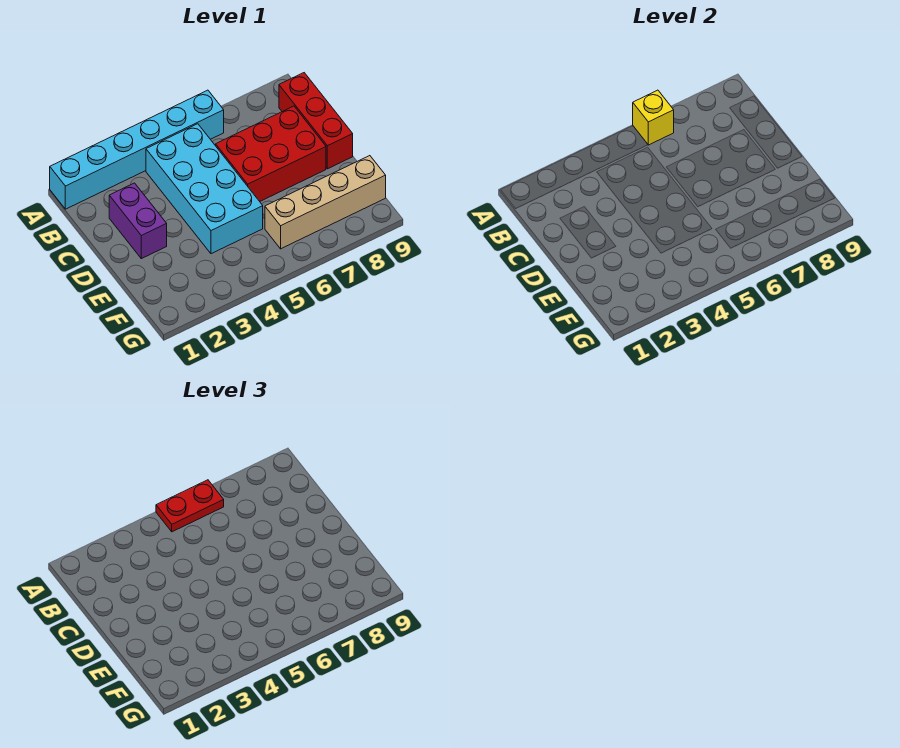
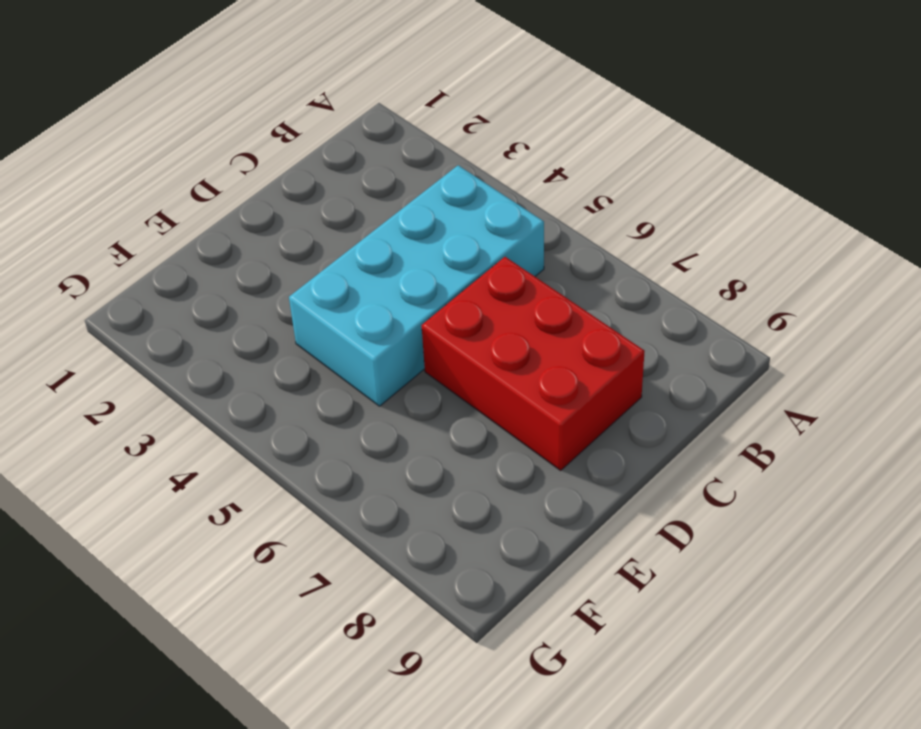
none -> cyan brick A1:A6 level 1
none -> red brick B9:D9 level 1

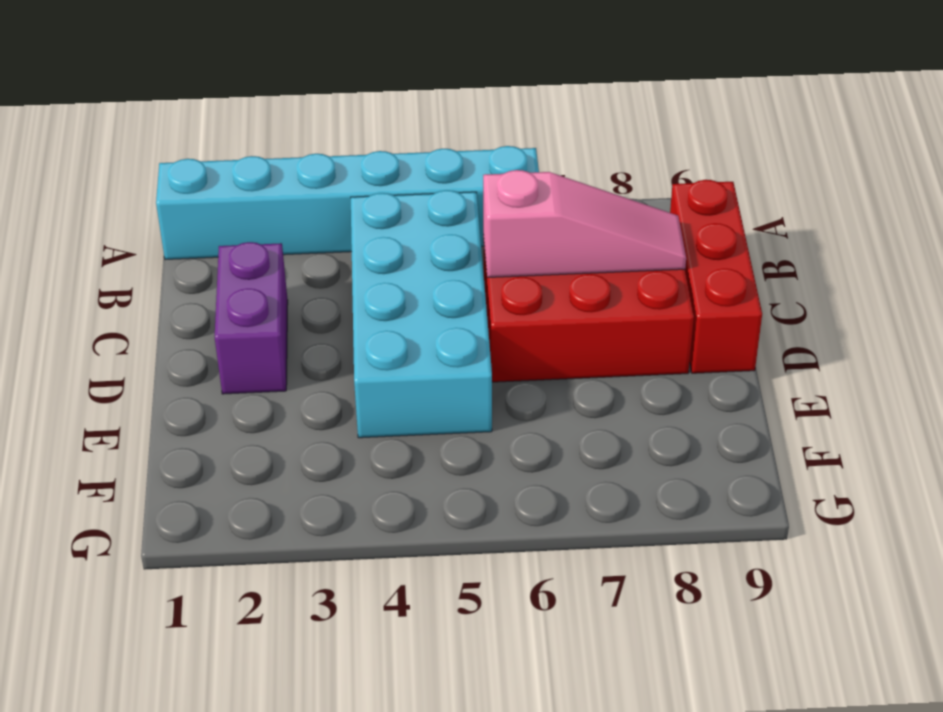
pink slope C6:C8 level 2 top 6 -> none
none -> tan brick F6:F9 level 1
none -> yellow brick A6 level 2

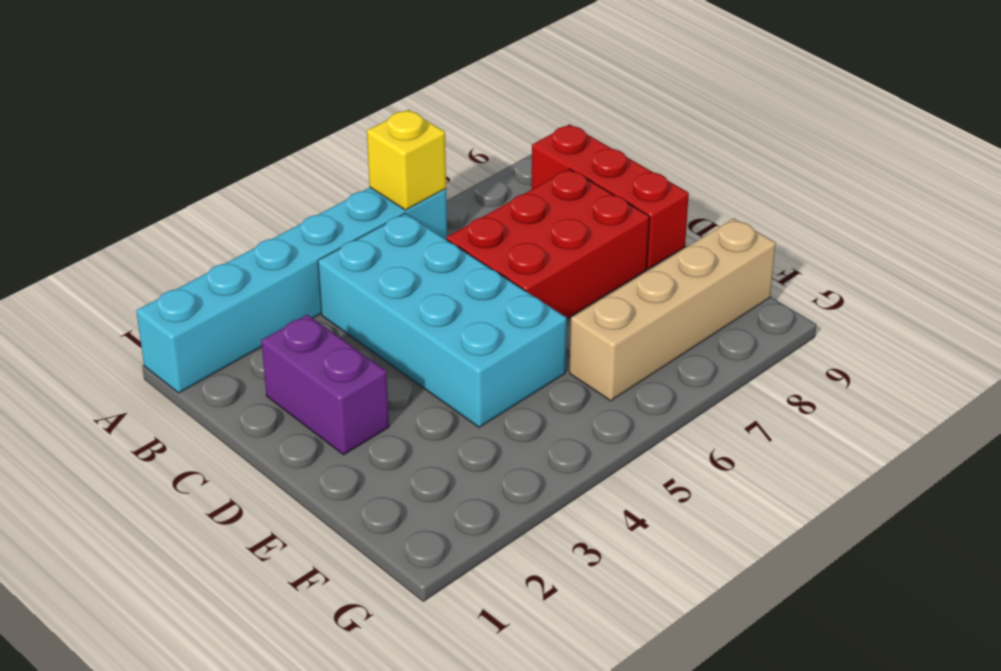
none -> red plate A5:A6 level 3

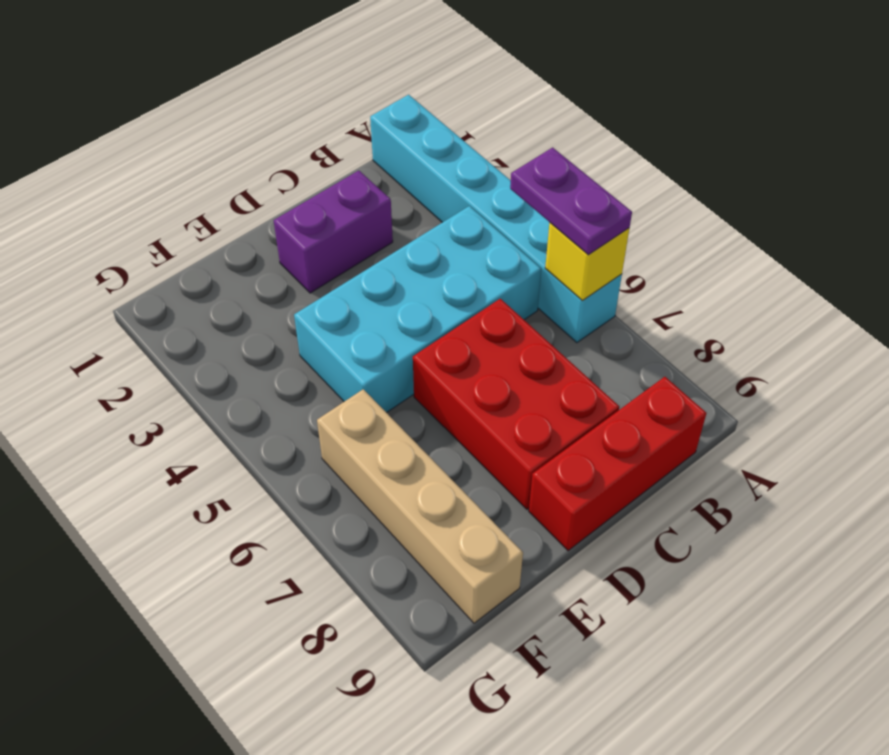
purple plate A5:A6 level 3 -> red plate A5:A6 level 3

